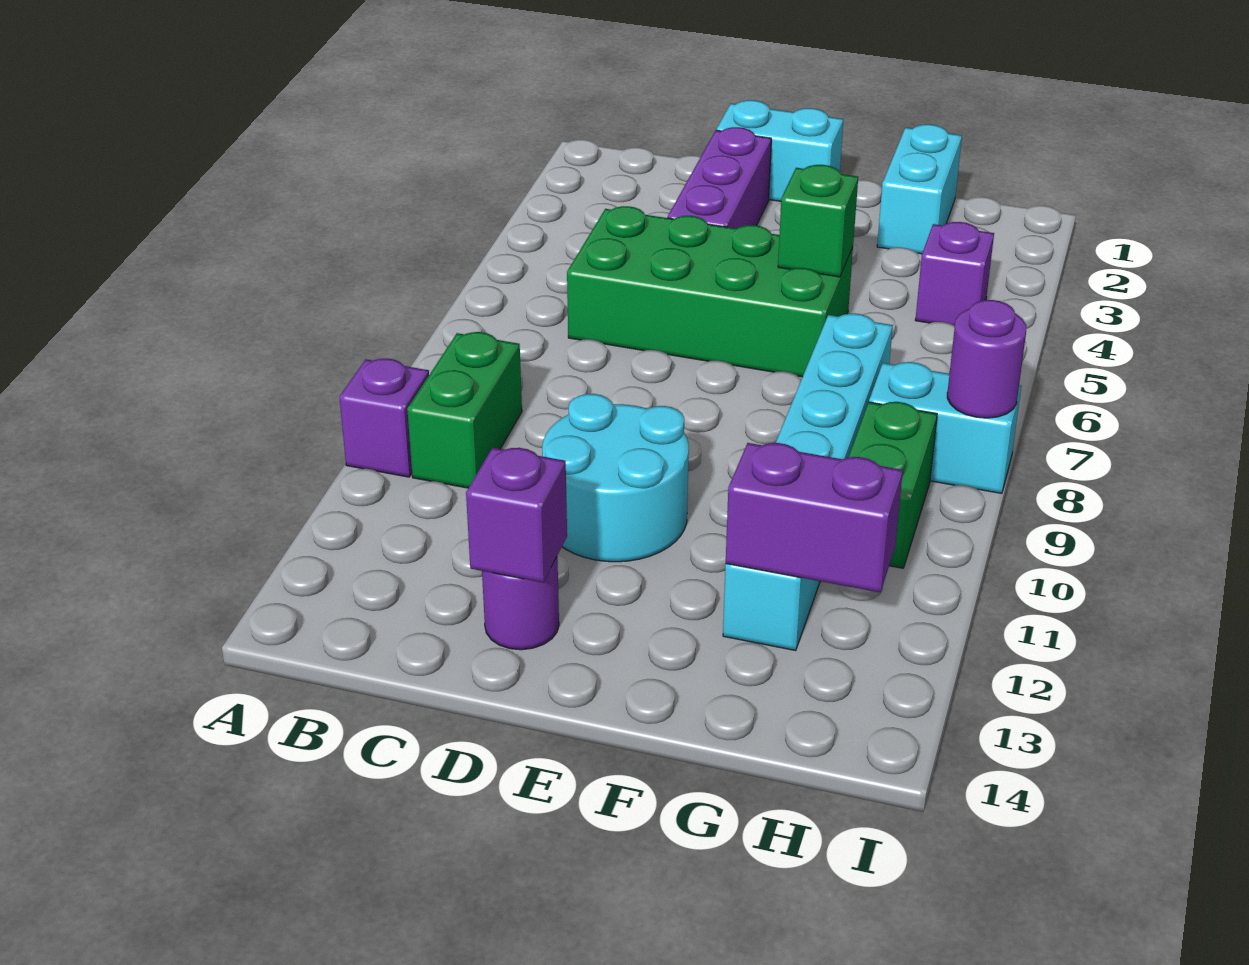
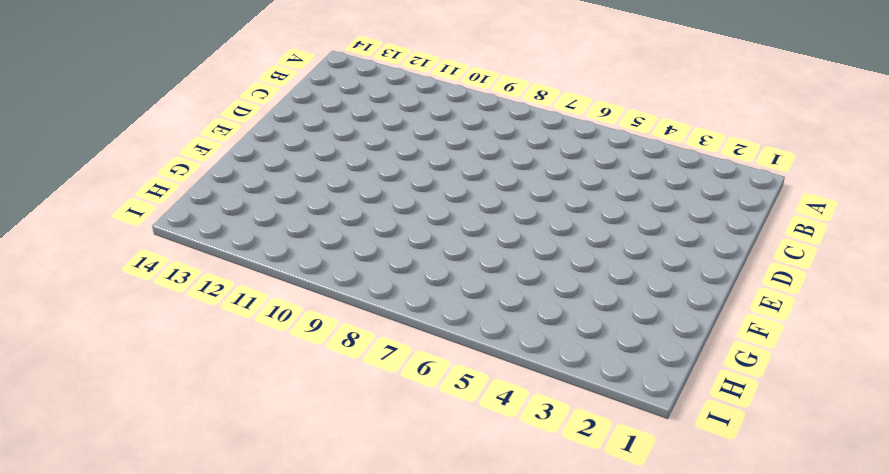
none -> purple brick A10 level 1
none -> green brick B9:B10 level 1
none -> green brick C5:F6 level 1

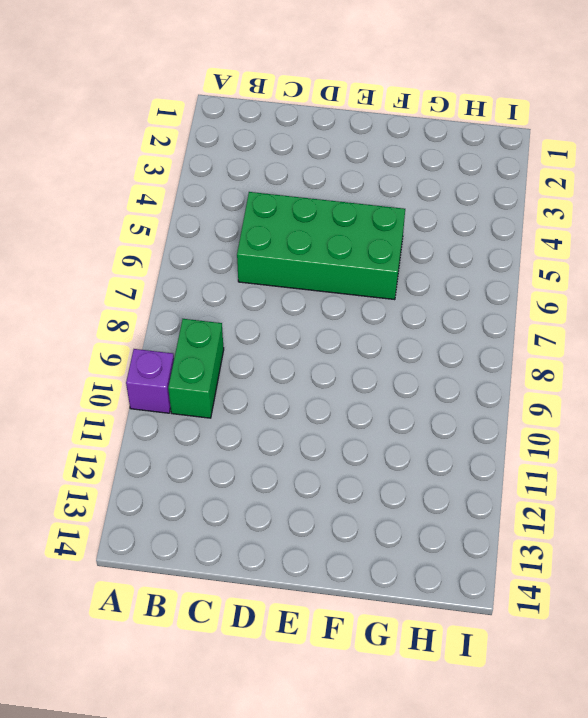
none -> cyan brick D1:E1 level 1
none -> purple brick D2:D4 level 1
none -> cyan round brick D10:E11 level 1

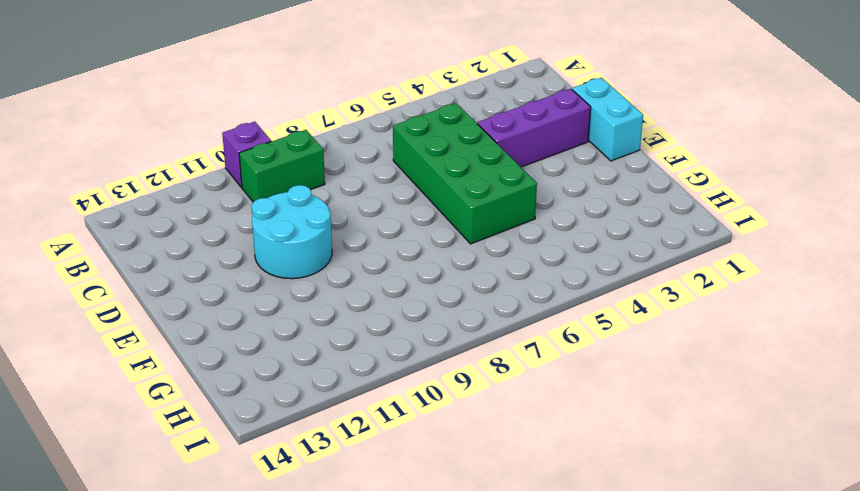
none -> purple round brick D13 level 1
none -> cyan brick G1:G2 level 1
none -> cyan brick G7:G12 level 1

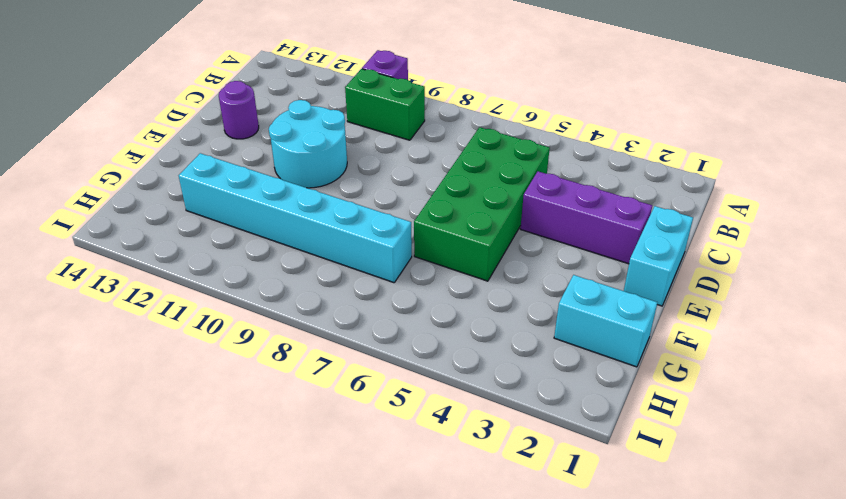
none -> purple brick H4 level 1
none -> cyan brick H8:I8 level 1
none -> green brick H9:H10 level 1

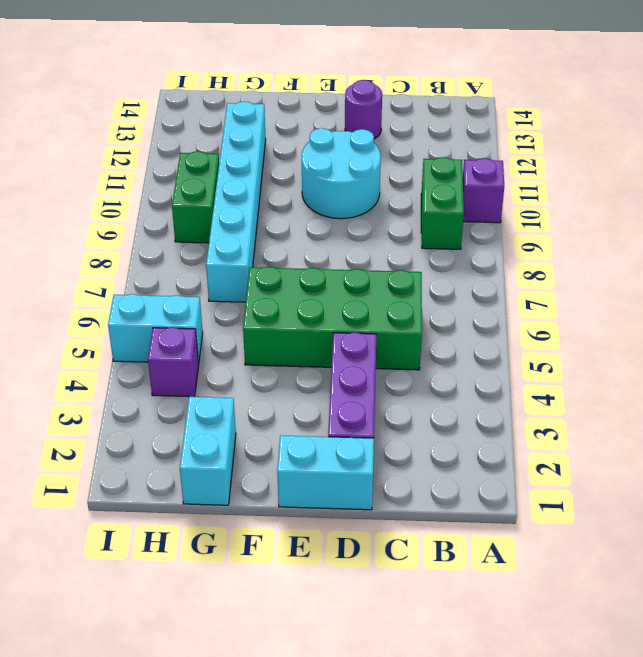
cyan brick H5:I5 level 1 -> cyan brick H8:I8 level 1
none -> purple brick D13 level 2
none -> green brick F5 level 2
none -> purple brick G12:H12 level 2

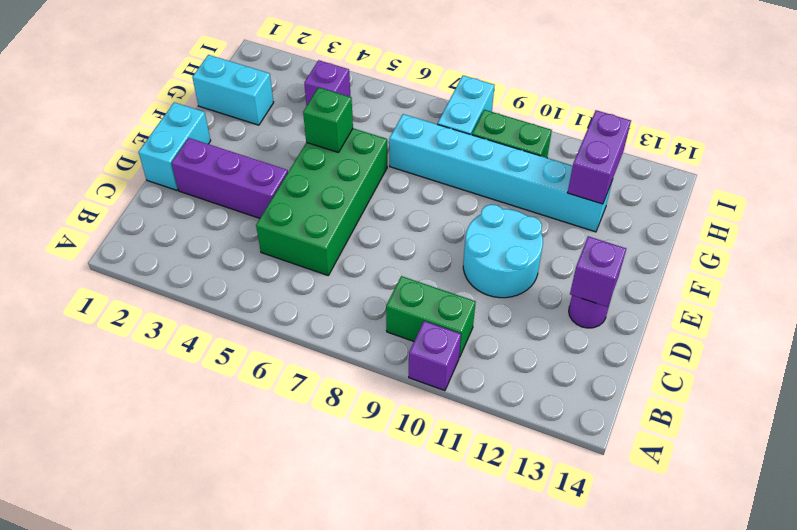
none -> purple round brick I8 level 2

